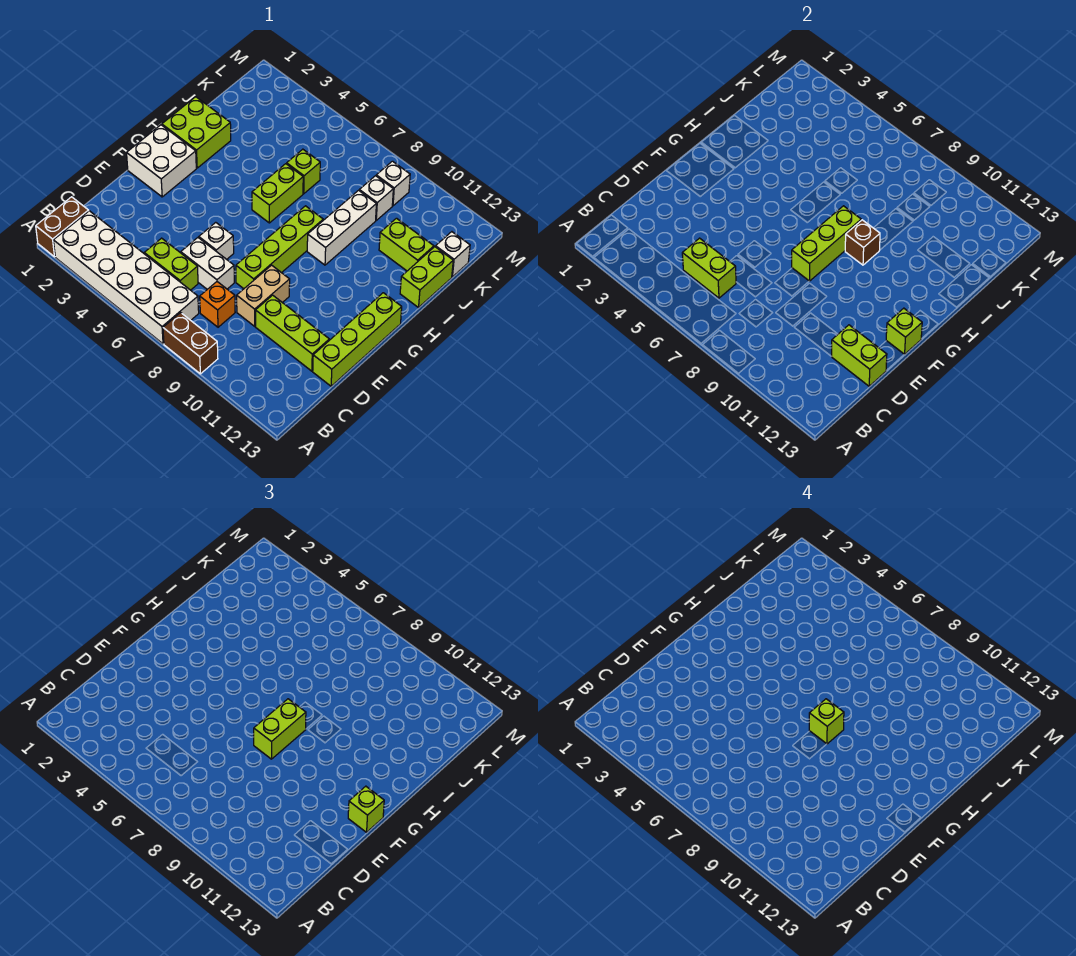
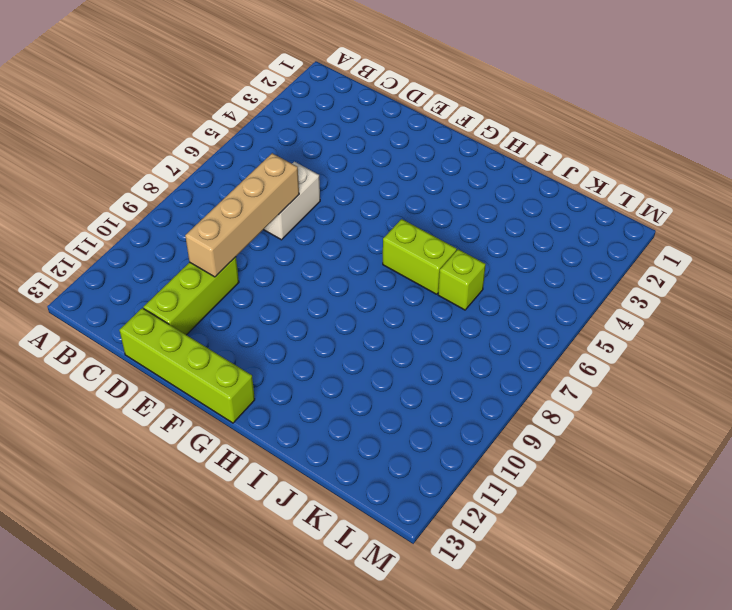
tan brick D7:D10 level 2 -> none
none -> brown brick A1:B1 level 1
none -> white brick A2:B7 level 1
none -> brown brick A8:A9 level 1

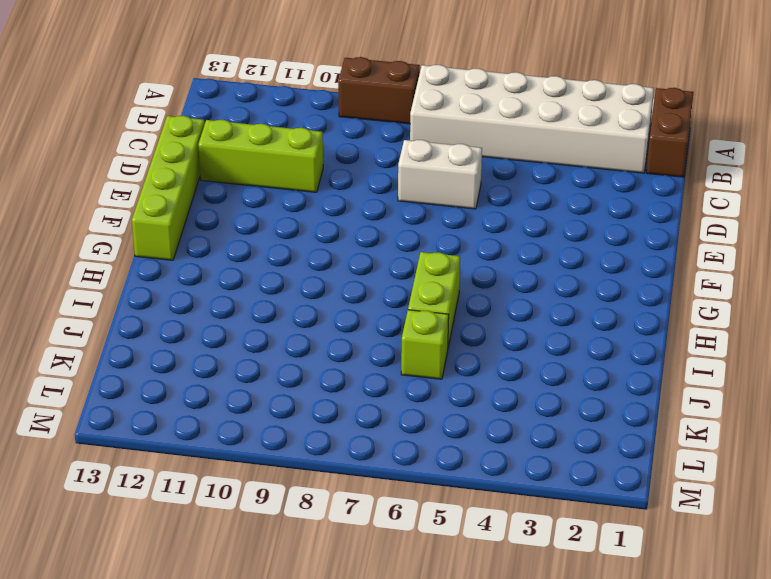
none -> lime brick C5:C6 level 1
none -> orange brick C8 level 1
none -> tan brick D9:E9 level 1

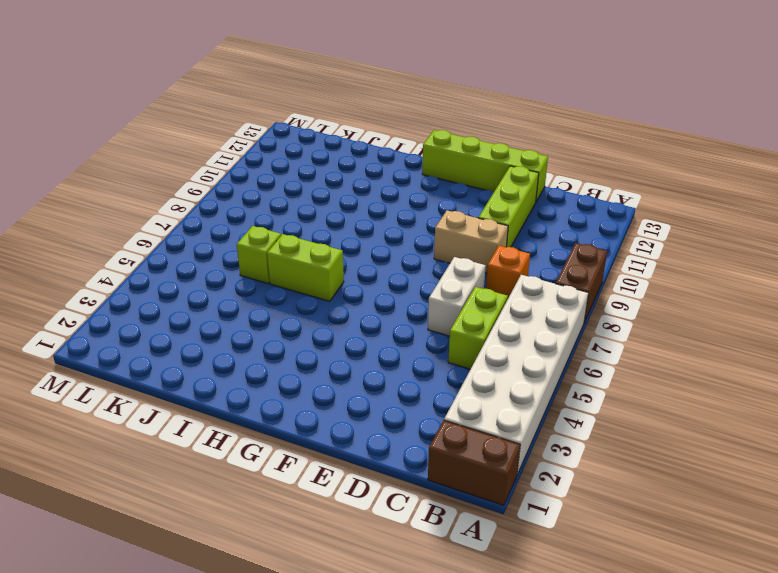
none -> white brick E6 level 1
none -> lime brick E8:H8 level 1
none -> white brick F1:G2 level 1

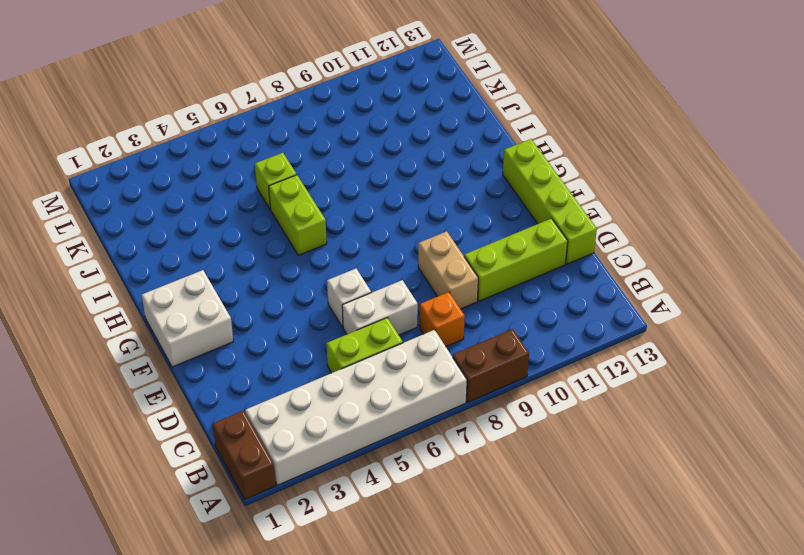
none -> lime brick E8:H8 level 1
none -> lime brick H1:I2 level 1
none -> white brick H9:J9 level 1

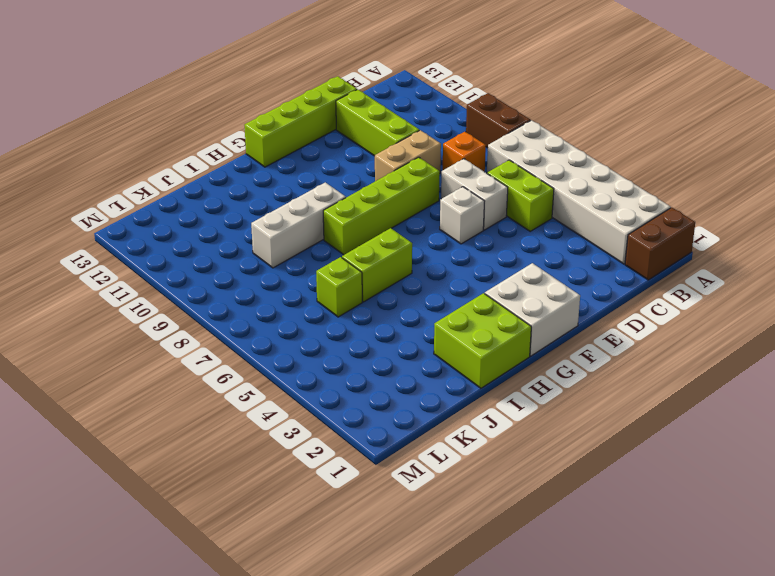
none -> lime brick I13:J13 level 1
none -> lime brick J11:J12 level 1
none -> white brick K9 level 1

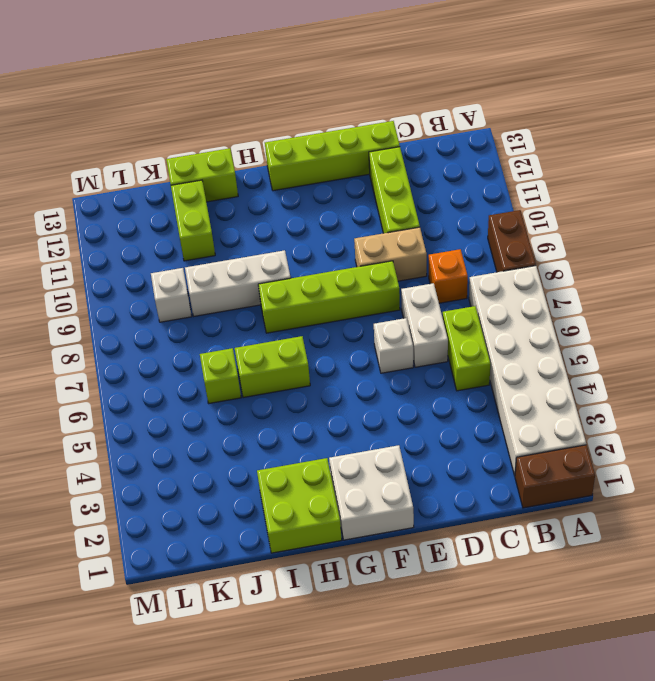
none -> white brick K13 level 1
none -> white brick L9 level 1
none -> lime brick C5:C6 level 2

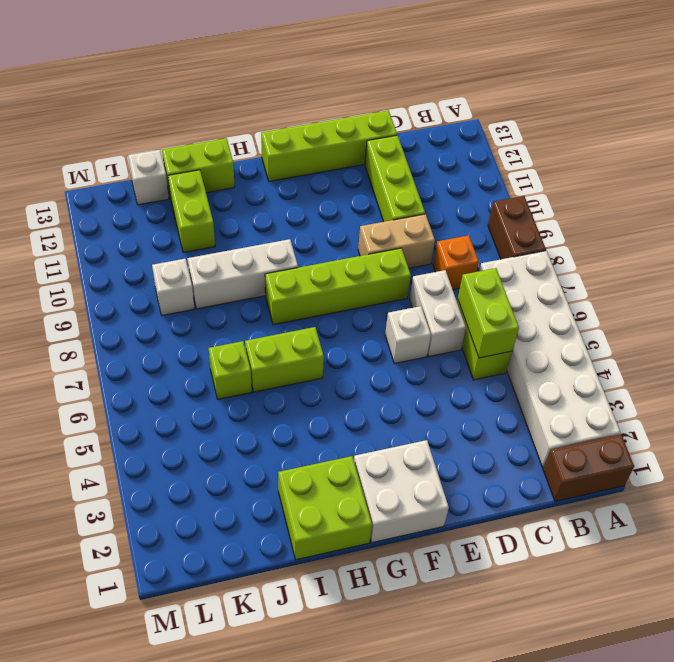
none -> white brick L9 level 1
none -> lime brick D12:D13 level 2
none -> lime brick F8:H8 level 2

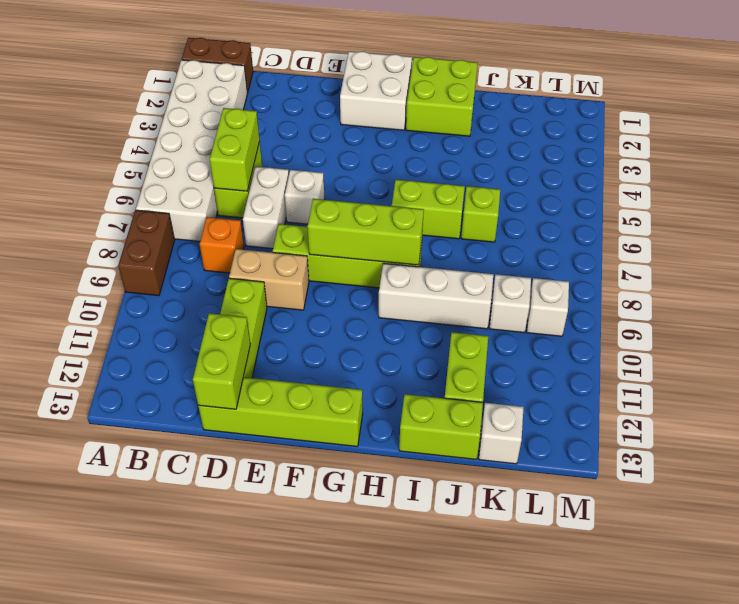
none -> lime brick F13 level 2
none -> brown brick H9 level 2
none -> lime brick F8:G8 level 3

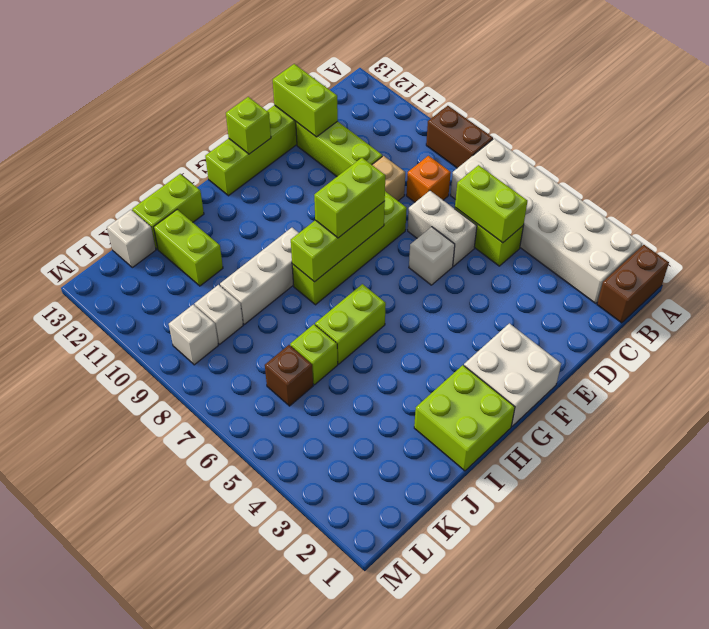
brown brick K6 level 1 -> brown brick H9 level 2
none -> lime brick F13 level 3
none -> lime brick G8 level 4

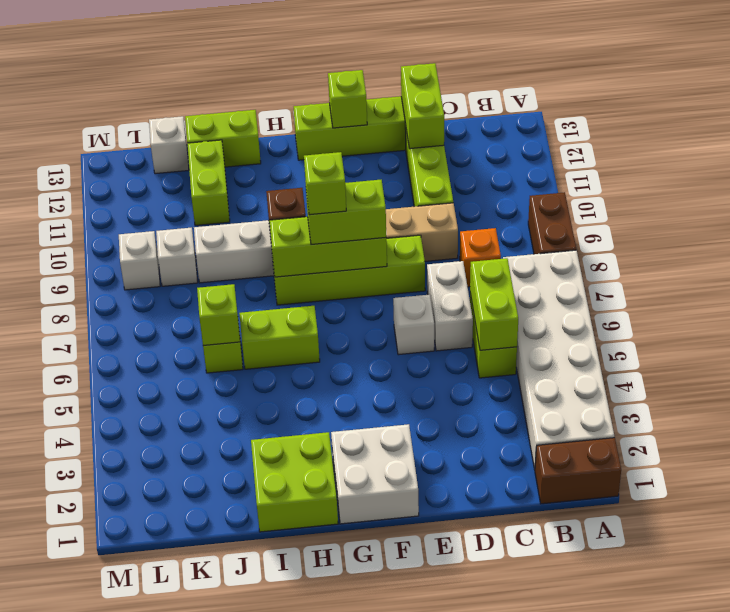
lime brick J6 level 2 -> lime brick F13 level 3

